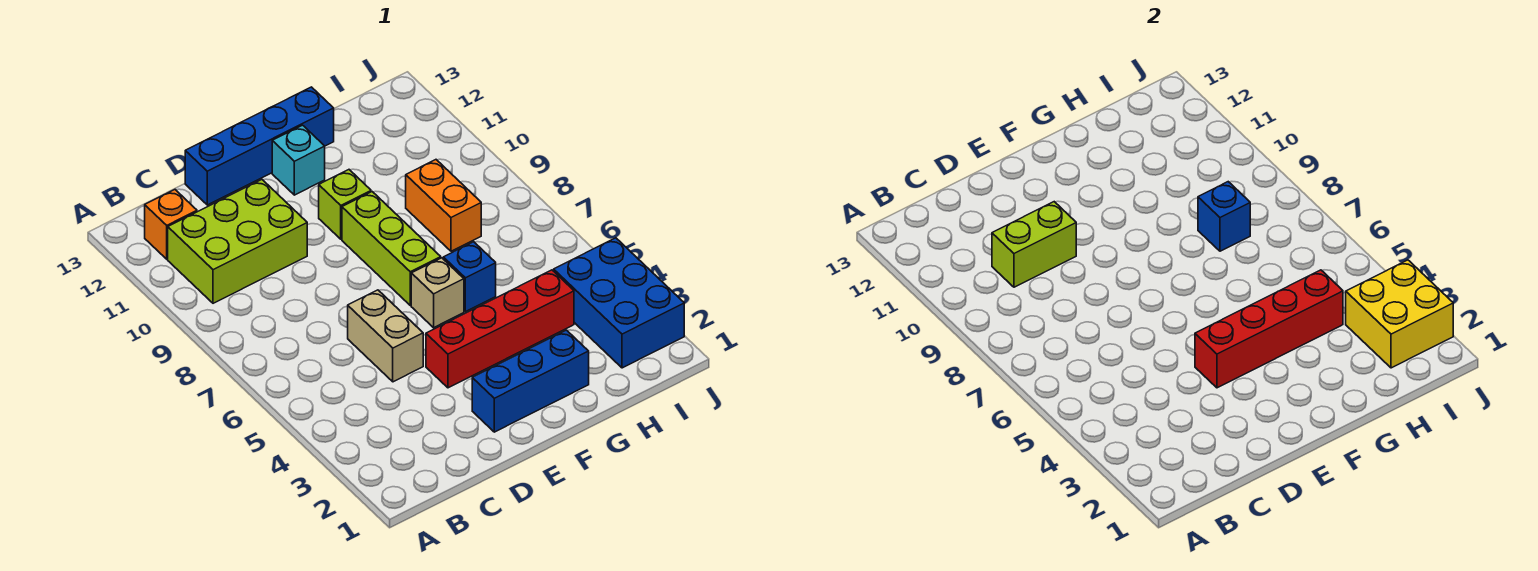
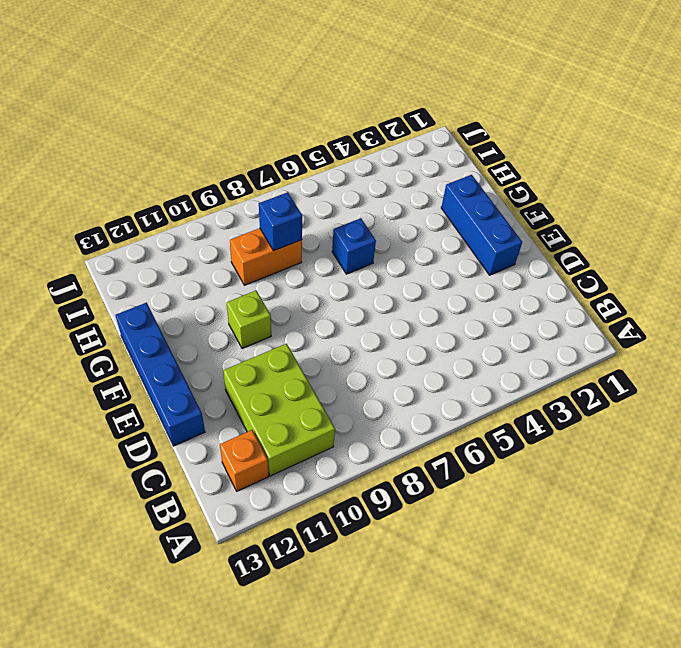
none -> tan brick D5:D6 level 1
none -> red brick E4:H4 level 1
none -> tan brick F6 level 1

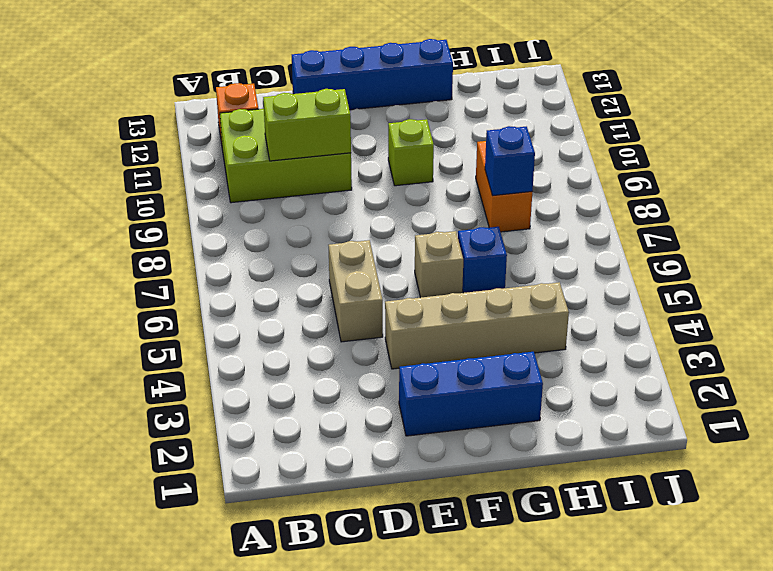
tan brick E4:H4 level 1 -> red brick E4:H4 level 1
none -> lime brick F7:F9 level 1
none -> cyan brick F12 level 1
none -> blue brick I2:J4 level 1

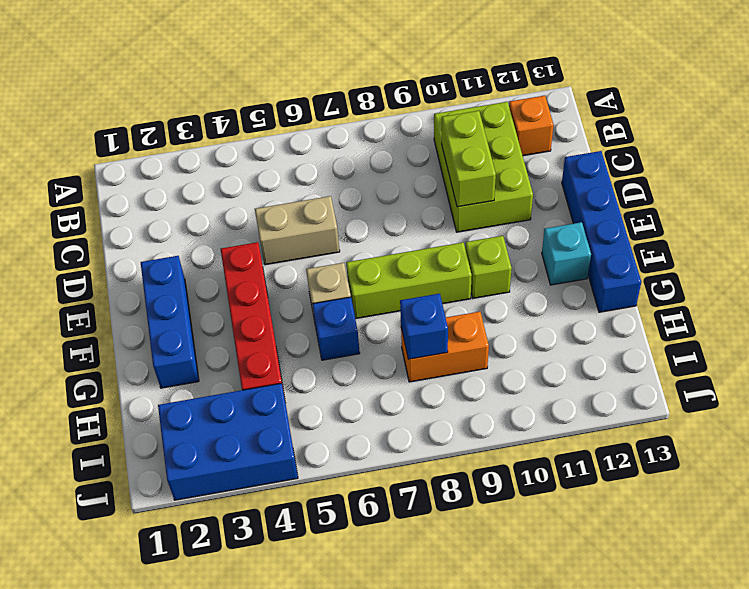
none -> red brick E4:H4 level 2
none -> yellow brick I2:J3 level 2

